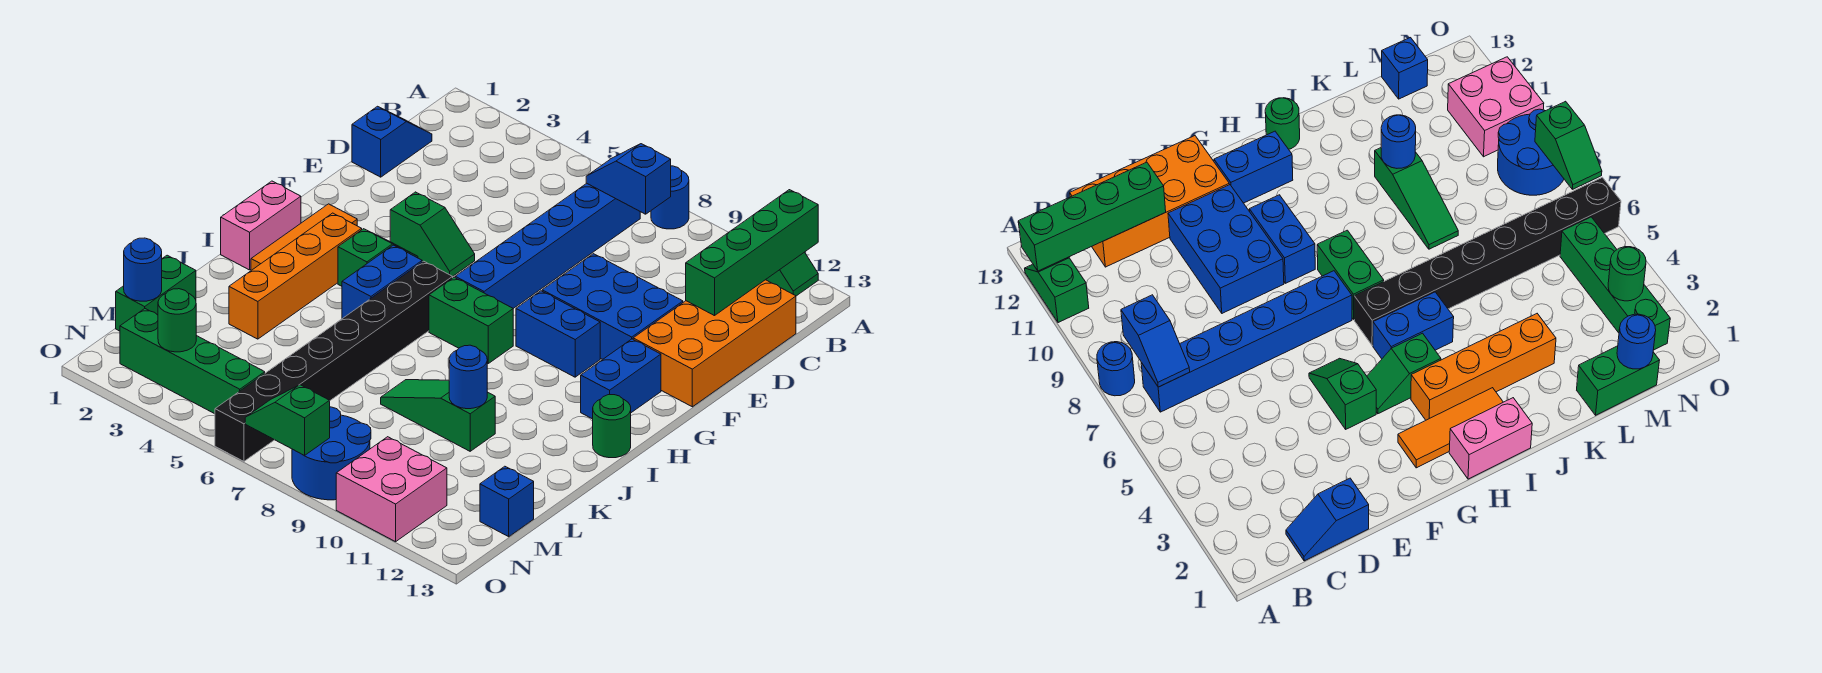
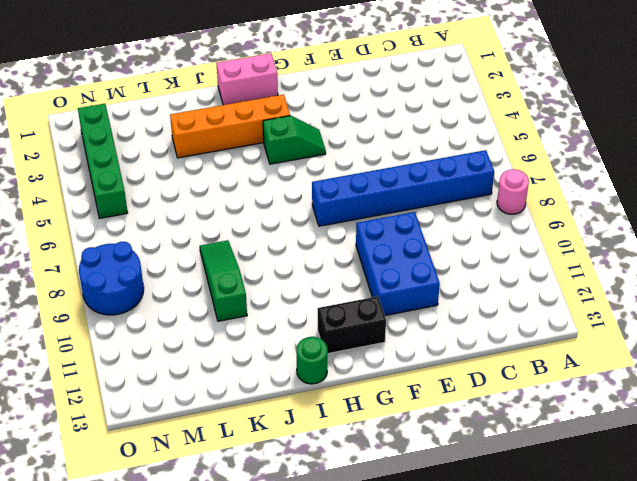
pink round brick A8 level 1 -> blue round brick A8 level 1
black brick G12:H12 level 1 -> blue brick G12:H12 level 1
none -> green slope A11:A12 level 1 top 11
none -> blue slope C1:D1 level 1 top D
none -> orange brick C12:F13 level 1

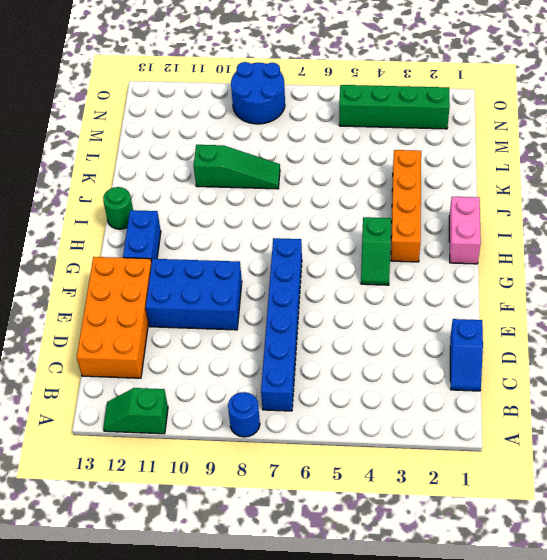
none -> green slope F4:F5 level 1 top 4
none -> orange tile G2:I2 level 1
none -> blue brick G9:G10 level 1

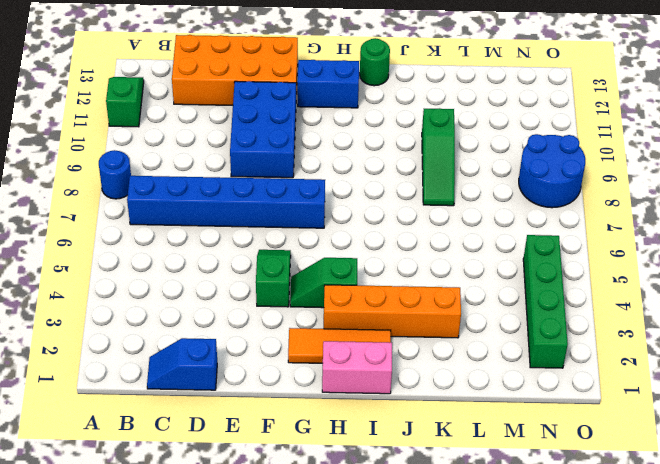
none -> blue brick G9:G10 level 1
none -> blue brick H5:I5 level 1
none -> black brick H6:O6 level 1

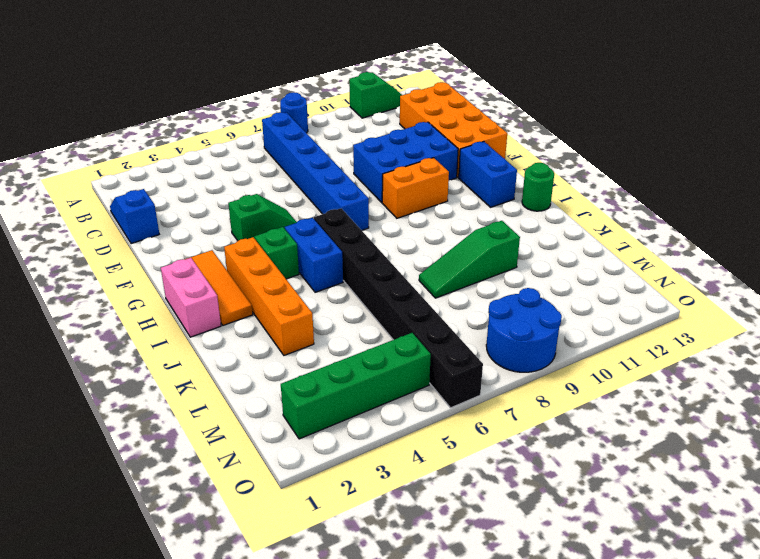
orange brick G9:G10 level 1 -> blue brick G9:G10 level 1
none -> green brick H7:H8 level 1
none -> green brick L1:M1 level 1
none -> blue brick M13 level 1

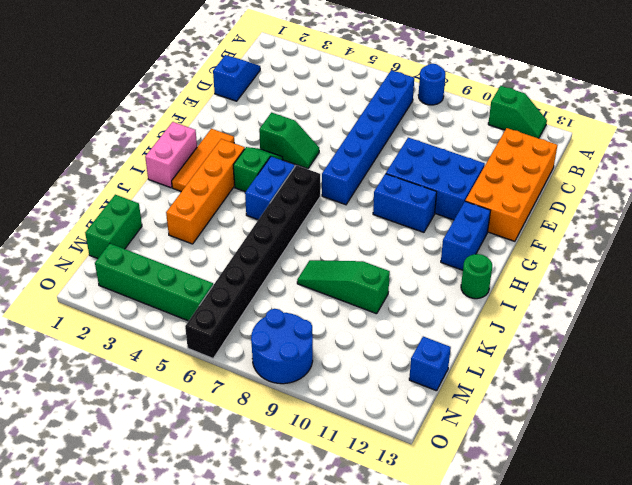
none -> green brick H7:H8 level 1
none -> pink brick N10:O11 level 1
none -> green brick A12:D12 level 2

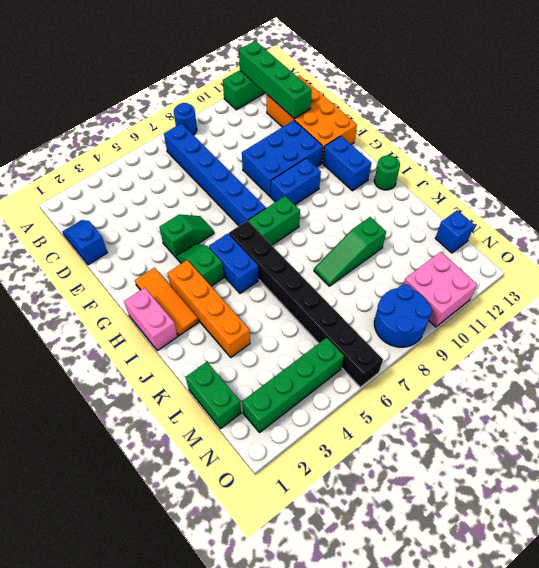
none -> blue slope B7:B8 level 2 top 8
none -> blue round brick K10 level 2
none -> blue round brick M1 level 2

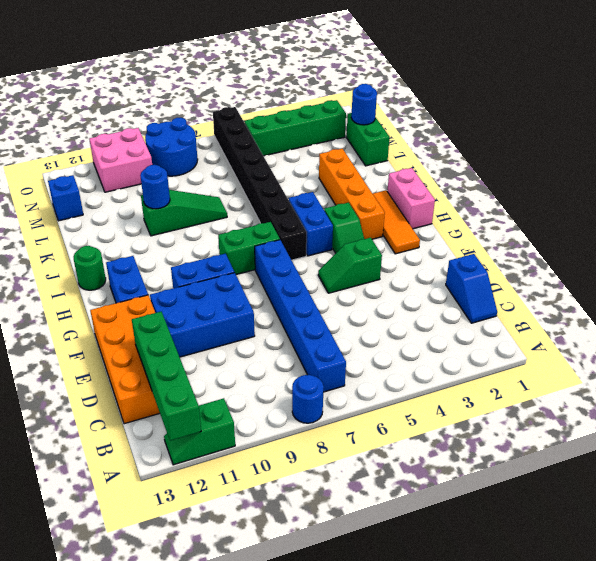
none -> blue slope B7:B8 level 2 top 8
none -> green round brick N3 level 2
none -> green slope O7:O8 level 2 top 8

